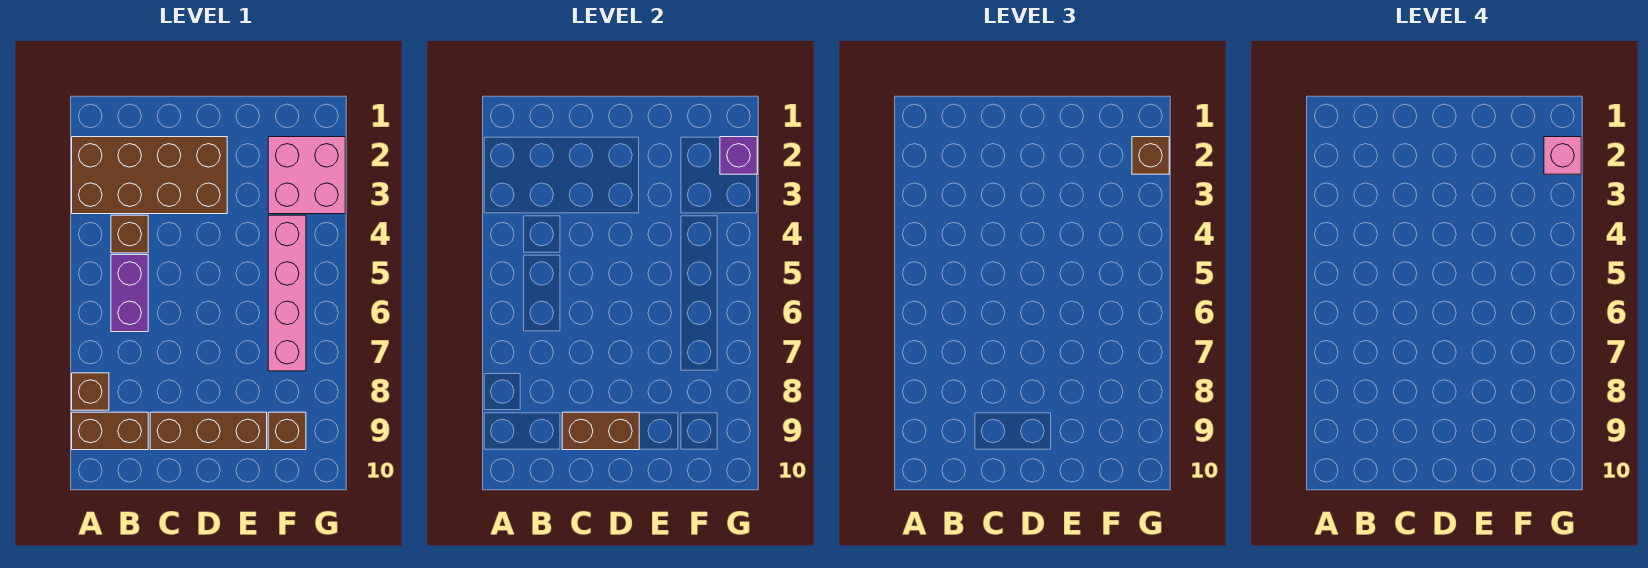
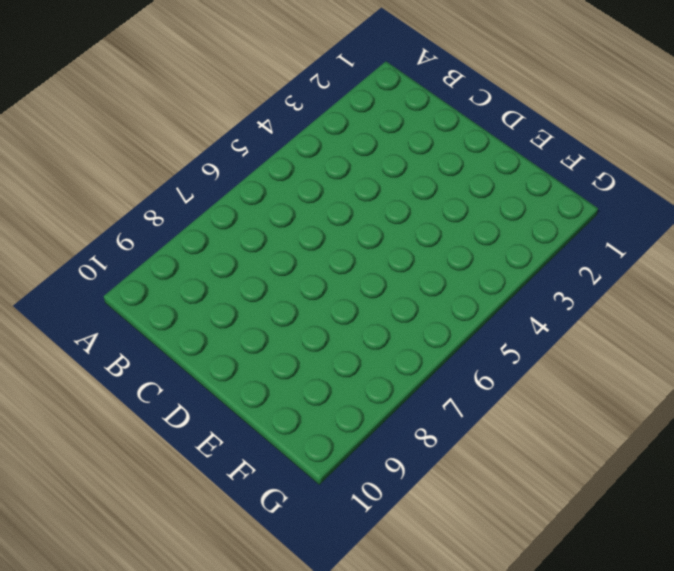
none -> brown brick A2:D3 level 1
none -> brown brick A8 level 1
none -> brown brick A9:B9 level 1

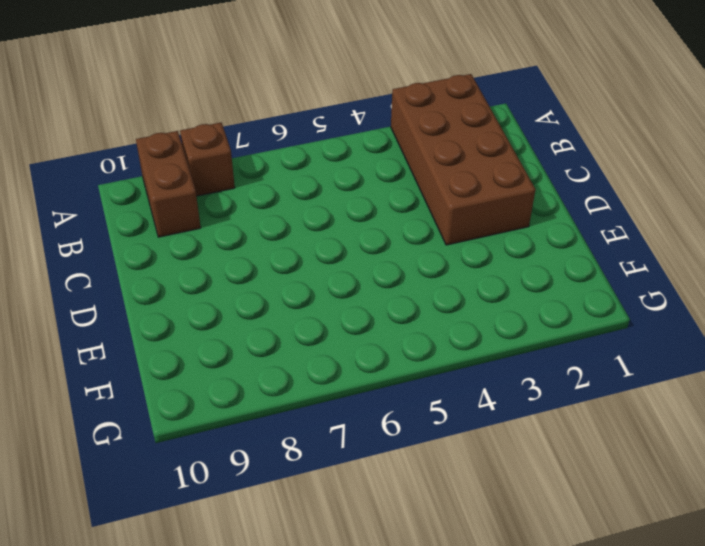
none -> brown brick B4 level 1
none -> purple brick B5:B6 level 1
none -> brown brick C9:E9 level 1

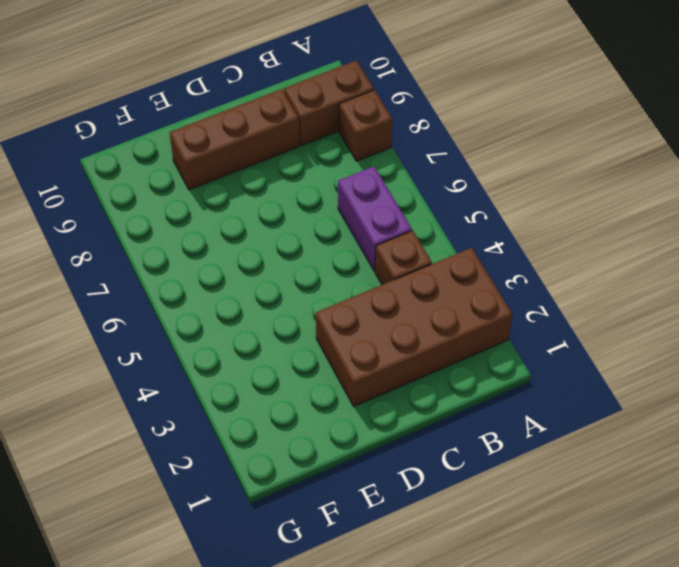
none -> pink brick F2:G3 level 1
none -> pink brick F4:F7 level 1
none -> brown brick F9 level 1

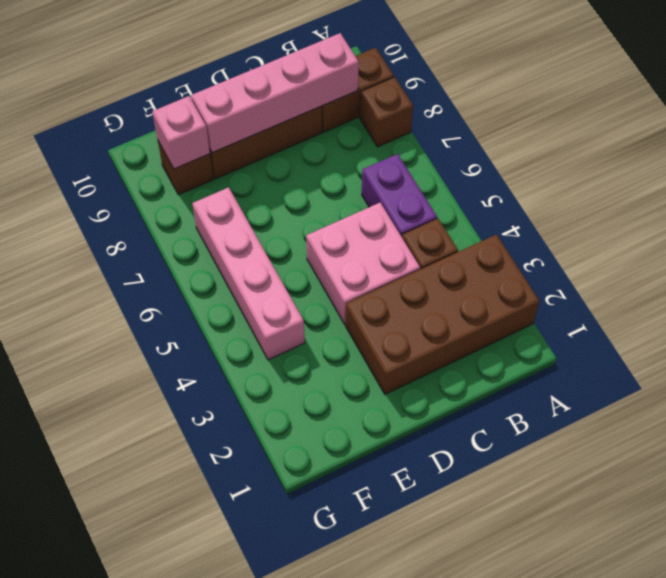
pink brick B9:E9 level 2 -> brown brick C9:D9 level 2
pink brick C4:D5 level 1 -> pink brick F2:G3 level 1
pink brick F9 level 2 -> pink brick G2 level 4
none -> purple brick G2 level 2
none -> brown brick G2 level 3

